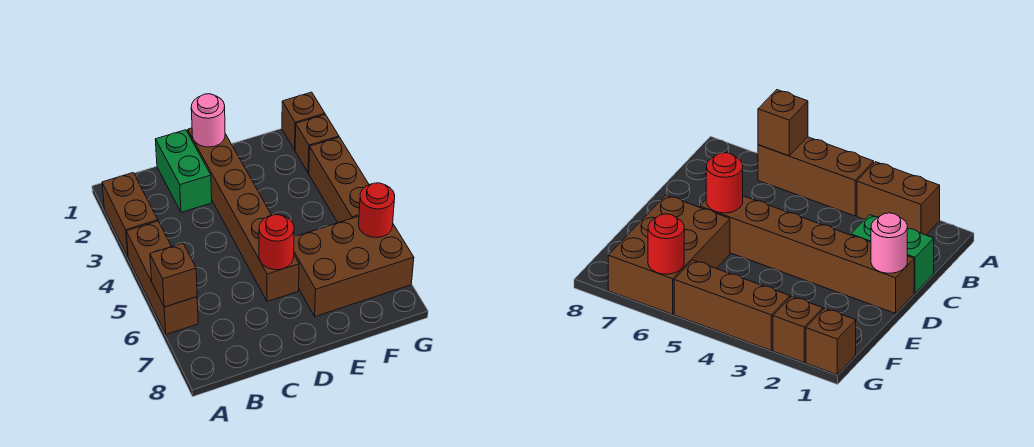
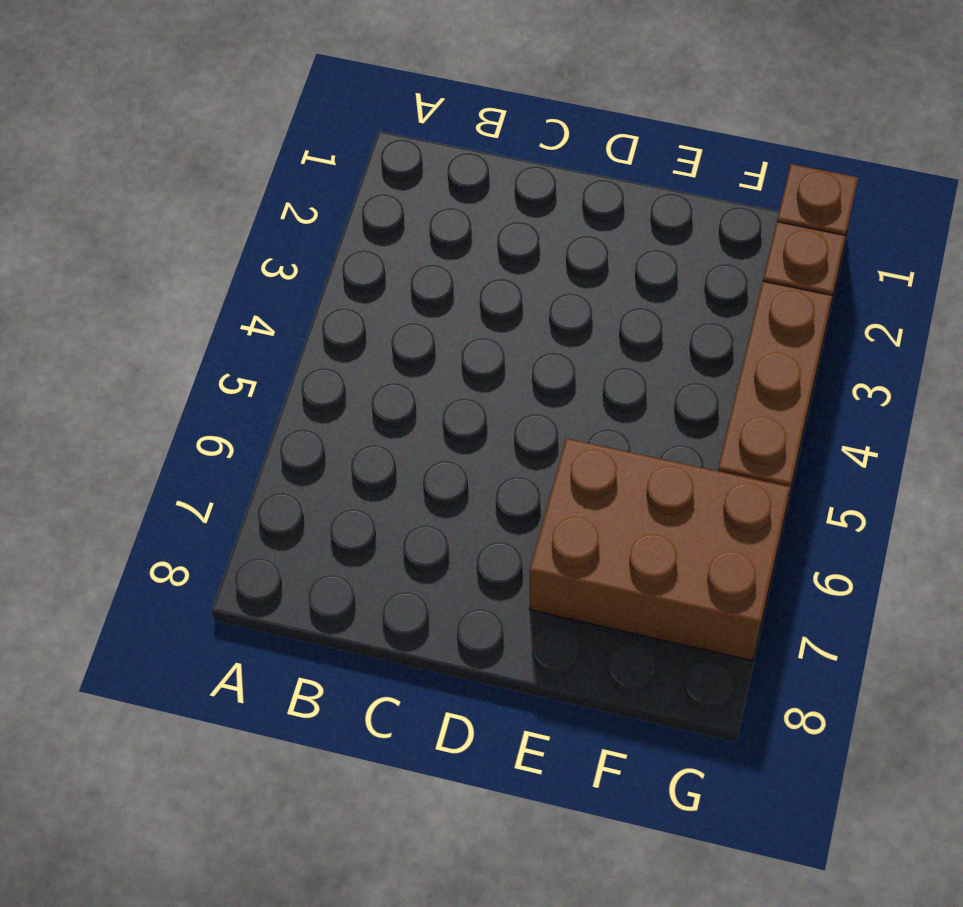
none -> brown brick A2:A3 level 1
none -> brown brick A4:A6 level 1
none -> green brick C1:C2 level 1

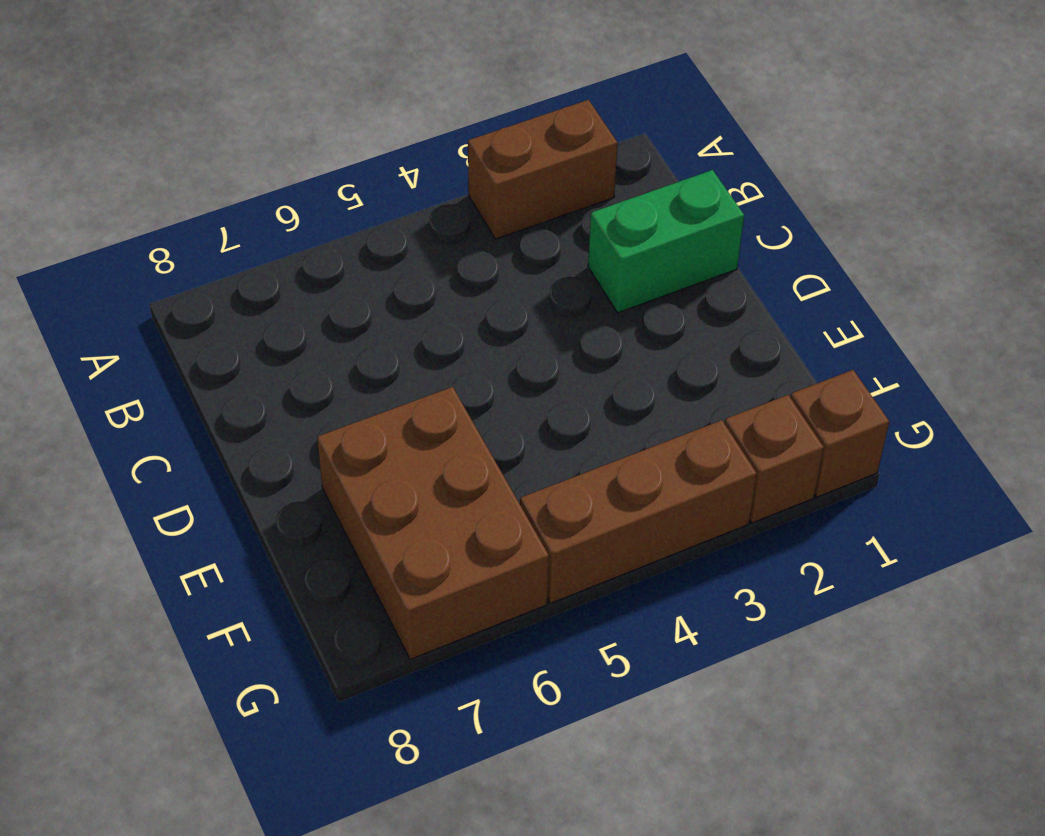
none -> brown brick A4:A6 level 1
none -> brown brick D1:D6 level 1
none -> brown brick A6 level 2

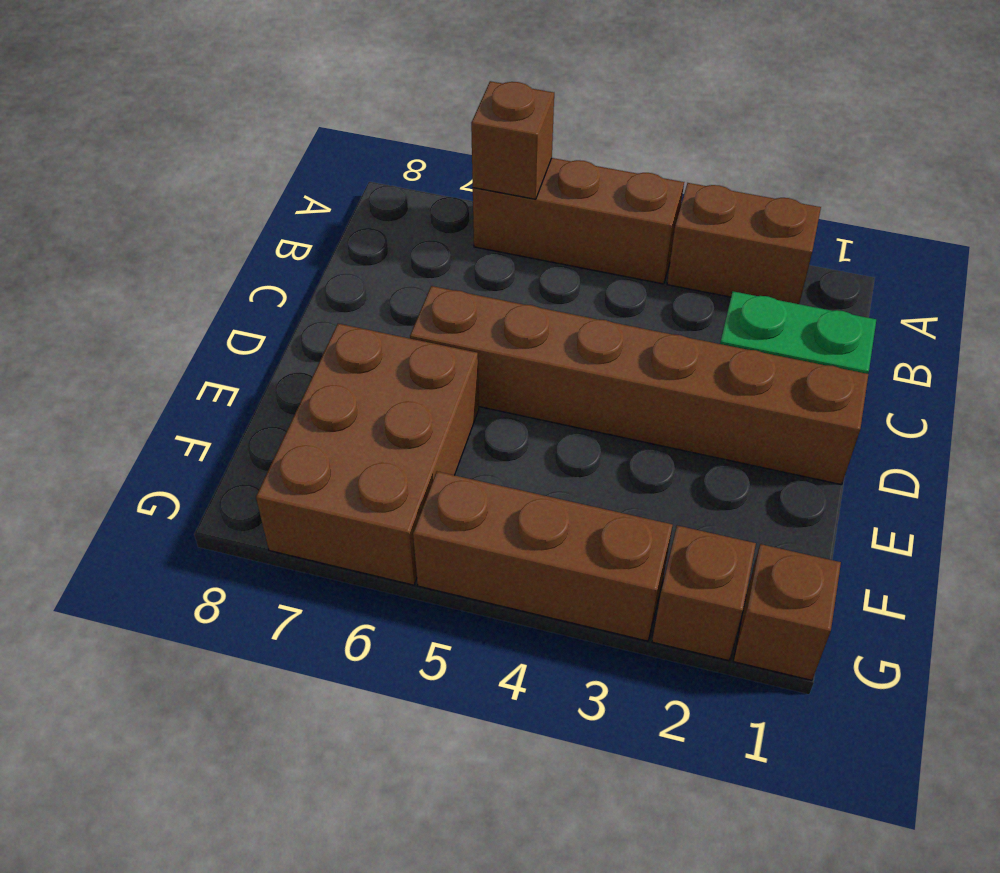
none -> pink round brick D1 level 2
none -> red round brick D6 level 2
none -> red round brick G6 level 2

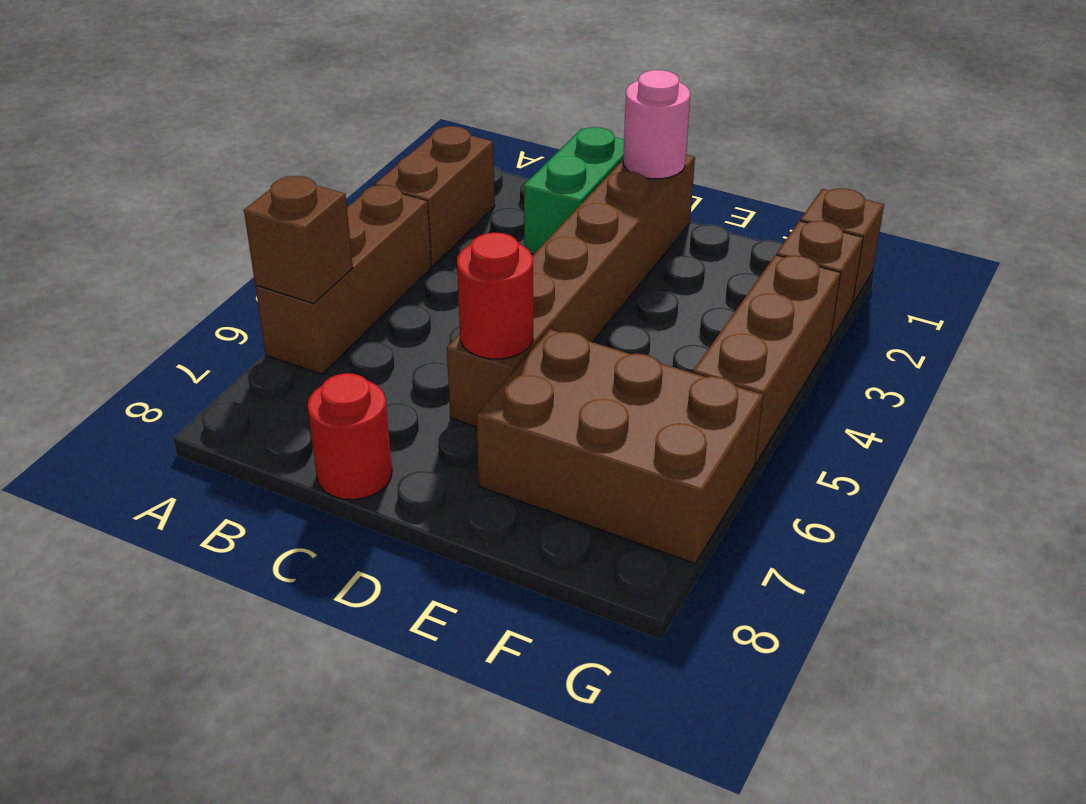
red round brick C8 level 1 -> red round brick G6 level 2

